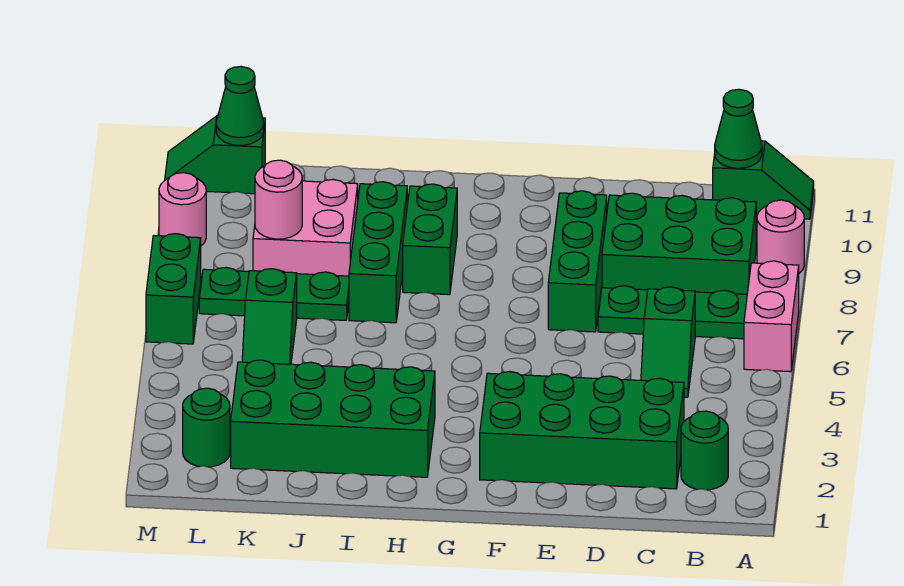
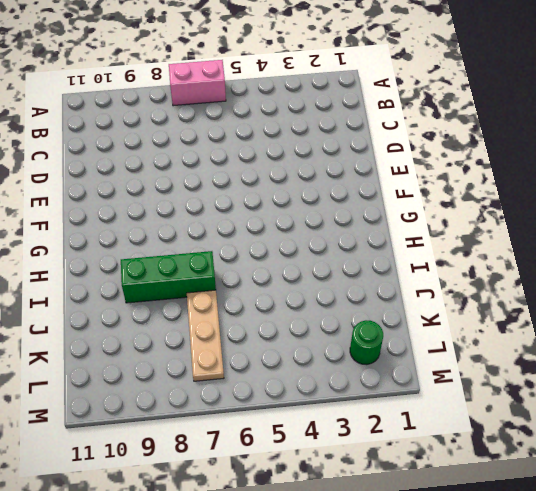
tan plate J7:L7 level 1 -> green plate J7:L7 level 1
none -> pink round brick A9 level 1
none -> green slope A11:B11 level 1 top B
none -> green round brick B2 level 1

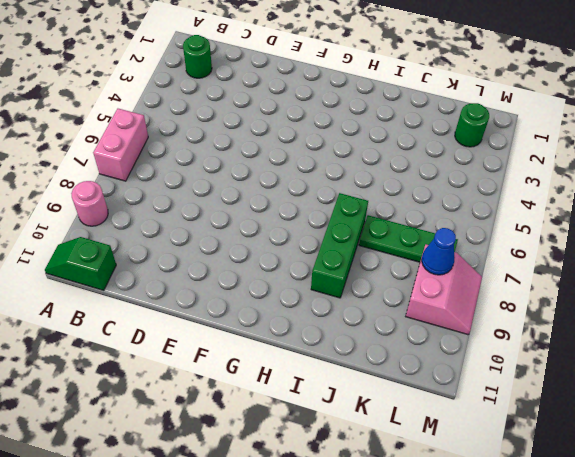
pink slope L8:M9 level 1 top L -> pink round brick M9 level 1
blue cone L8 level 2 -> none
none -> green plate B7:D7 level 1
none -> green brick B8:D9 level 1
none -> green brick C2:F3 level 1

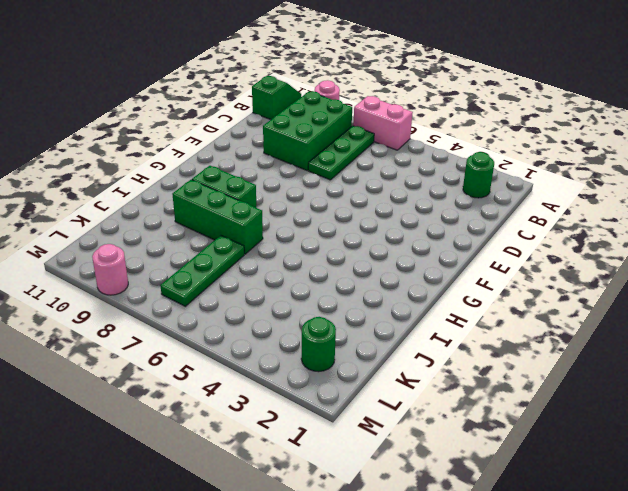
none -> green brick C2:F3 level 1
none -> green slope C5:C6 level 1 top 6
none -> green brick E7:E9 level 1

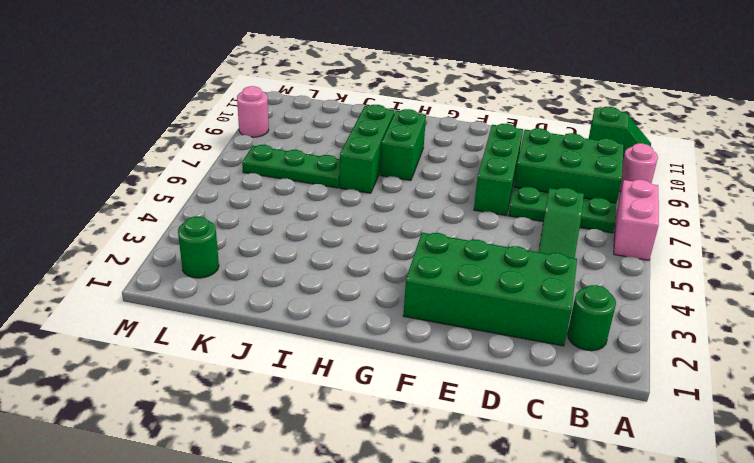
none -> green brick H2:K3 level 1
none -> pink brick J8:K9 level 1
none -> green slope K5:K6 level 1 top 6

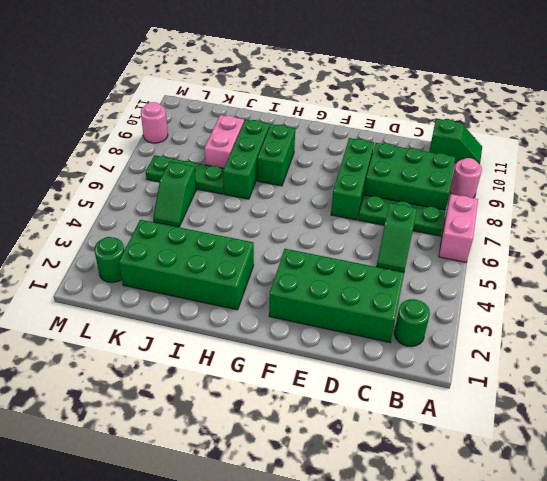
pink brick J8:J9 level 1 -> pink brick J8:K9 level 1
none -> green slope L11:M11 level 1 top L
none -> green brick M6:M7 level 1
none -> green cone B11 level 2

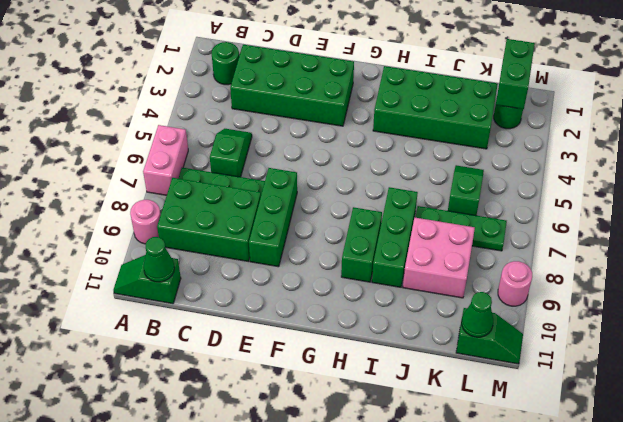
green brick L1:L2 level 2 -> green brick M6:M7 level 1
none -> pink round brick K8 level 2

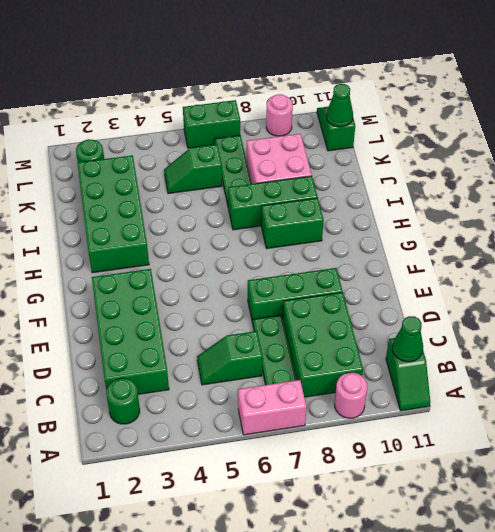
none -> pink round brick K8 level 2

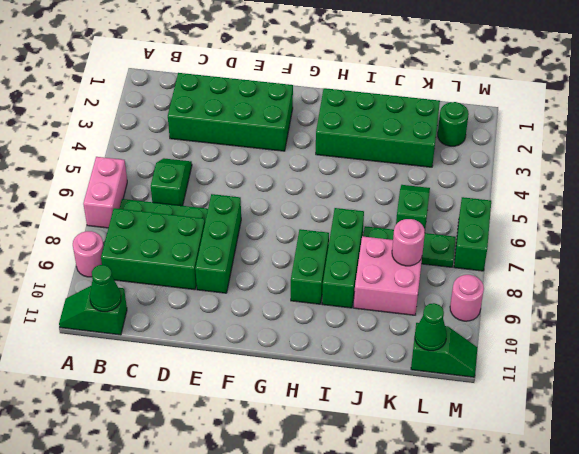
none -> green round brick B2 level 1

